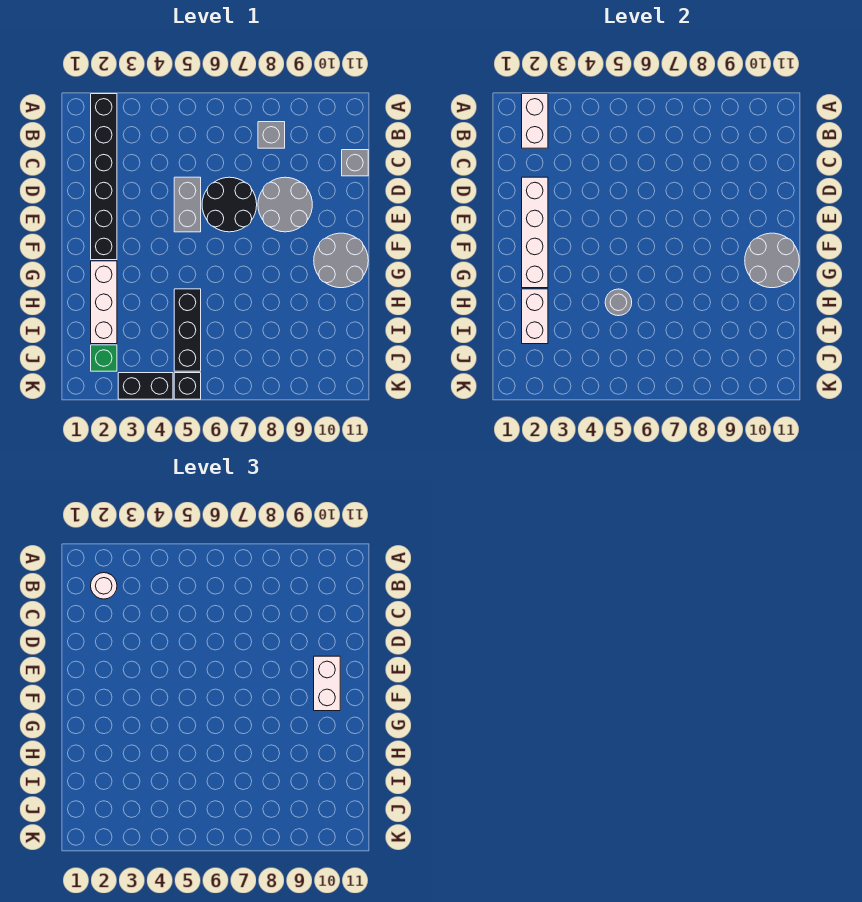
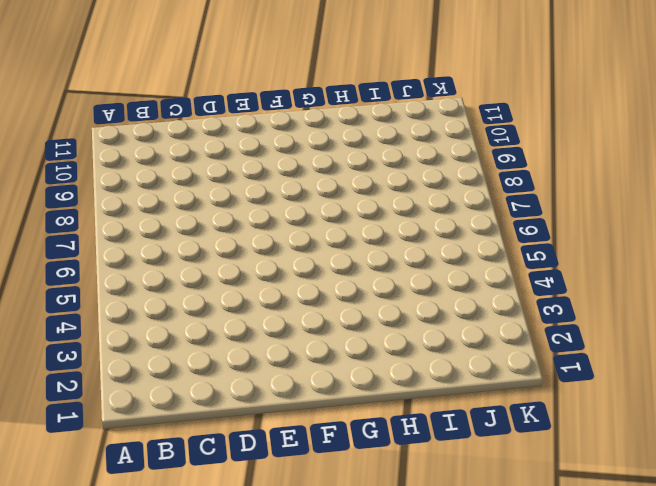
none -> black brick A2:F2 level 1
none -> grey brick B8 level 1
none -> grey brick C11 level 1

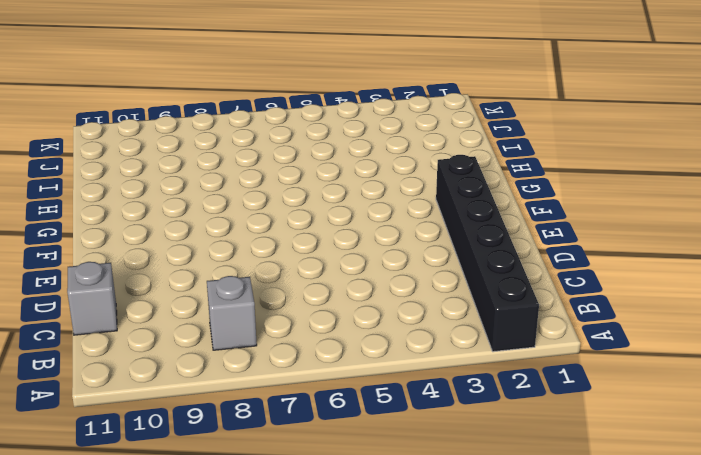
none -> grey brick D5:E5 level 1
none -> black round brick D6:E7 level 1
none -> grey round brick D8:E9 level 1

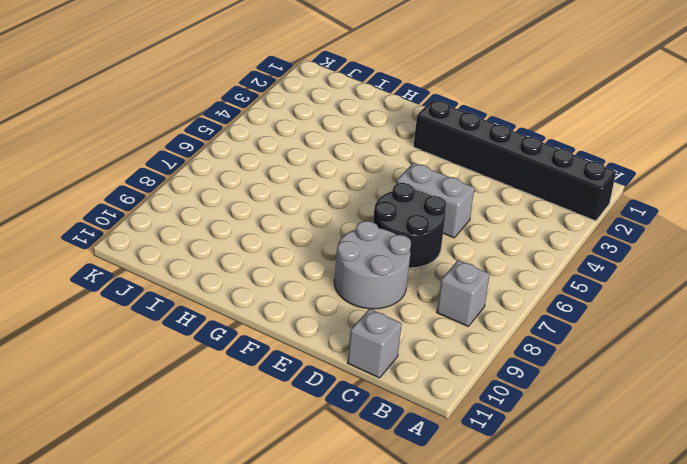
none -> grey round brick F10:G11 level 1
none -> white brick G2:I2 level 1
none -> black brick H5:J5 level 1

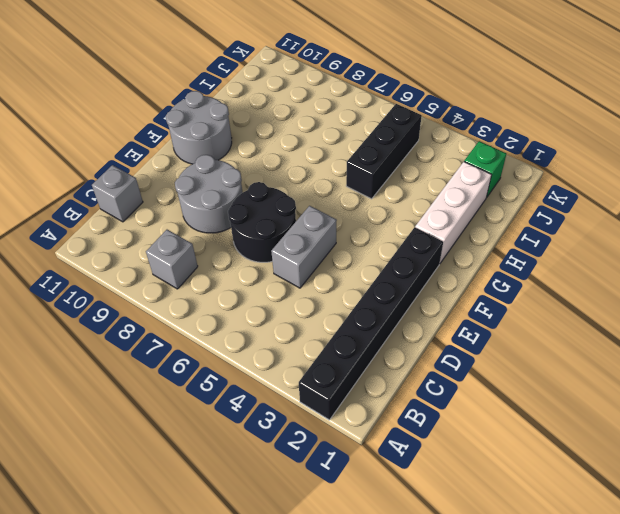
none -> black brick K3:K4 level 1
none -> black brick K5 level 1
none -> white brick A2:B2 level 2

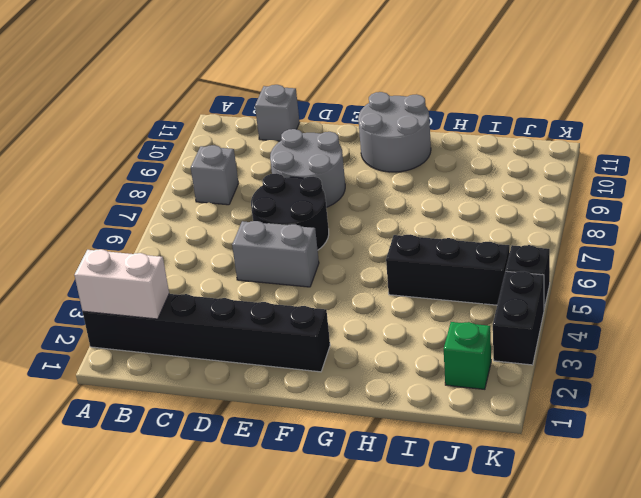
none -> white brick G2:I2 level 1
none -> white brick D2:G2 level 2
none -> grey round brick F10:G11 level 2

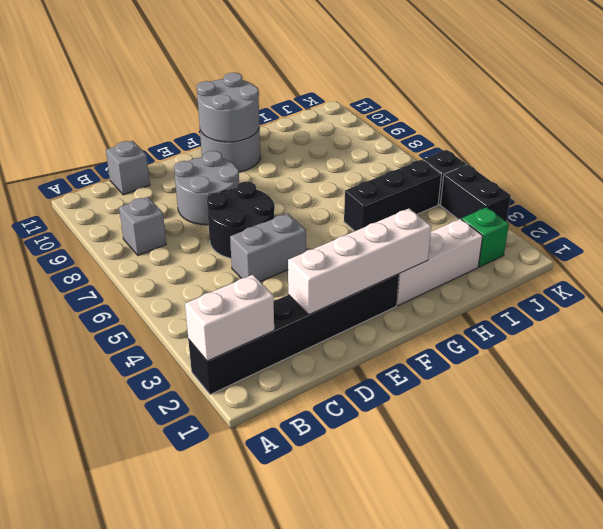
none -> white brick H2:I2 level 2
none -> grey round brick H5 level 2
none -> white round brick B2 level 3

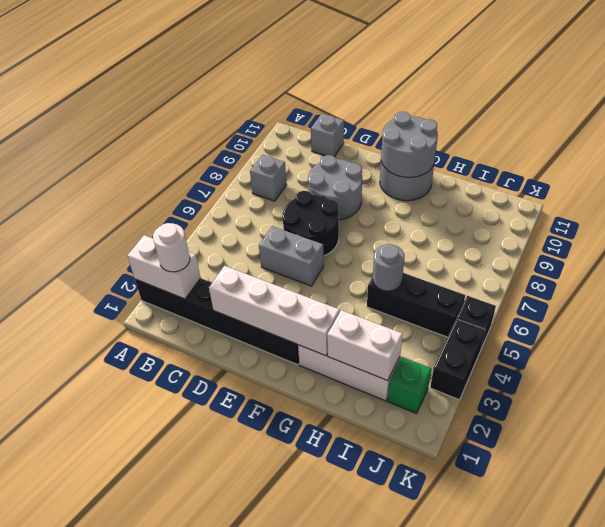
none -> white brick E10:F10 level 3

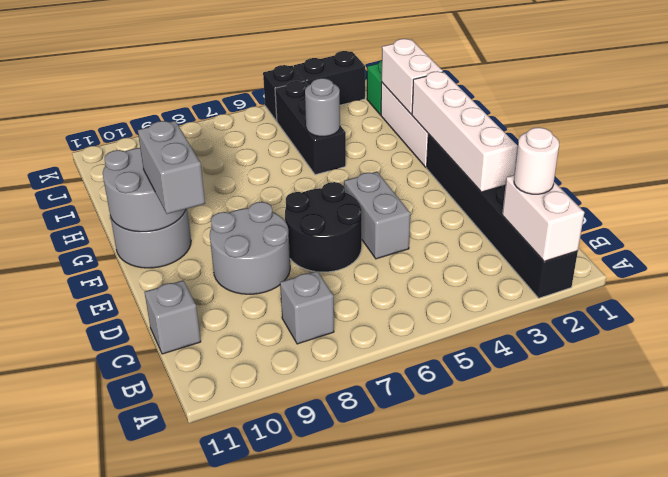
grey brick E10:F10 level 3 -> white brick E10:F10 level 3

